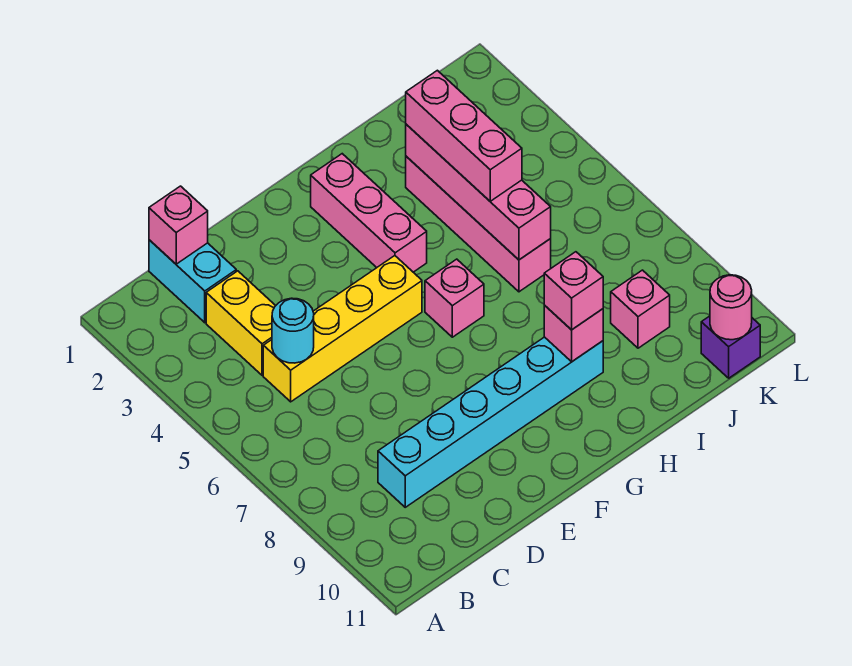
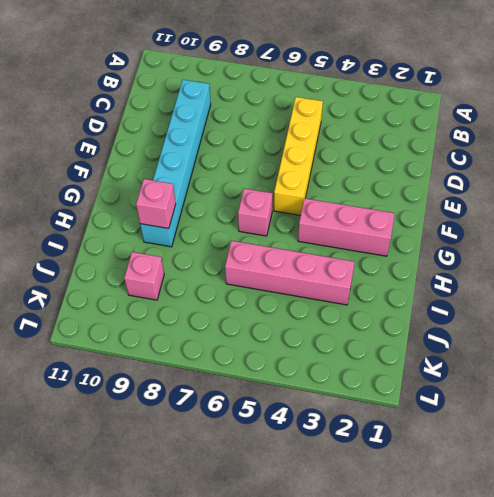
none -> cyan brick C1:C2 level 1
none -> yellow brick C3:C4 level 1
none -> purple brick K11 level 1

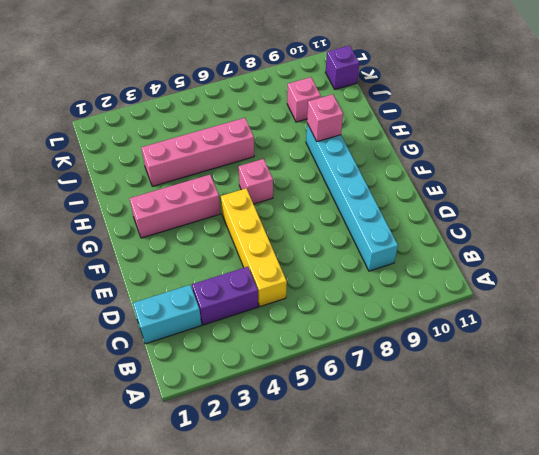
purple brick C3:C4 level 1 -> yellow brick C3:C4 level 1
none -> pink brick C1 level 2
none -> cyan round brick C5 level 2
none -> pink brick I3:I6 level 2

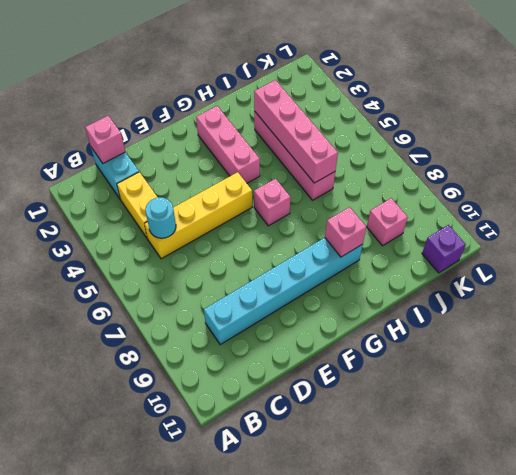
none -> pink round brick K11 level 2
none -> pink brick H9 level 3
none -> pink brick I3:I5 level 3

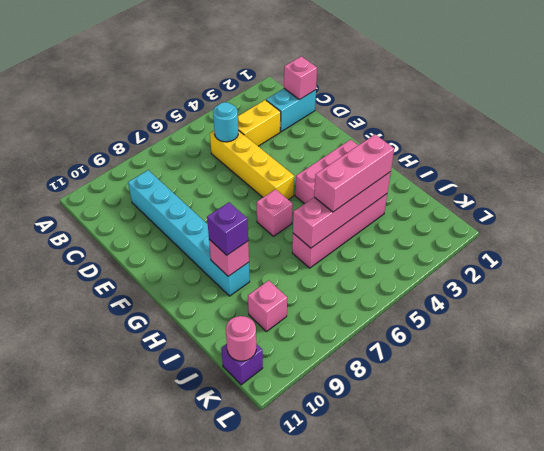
purple brick H9 level 3 -> pink brick H9 level 3

